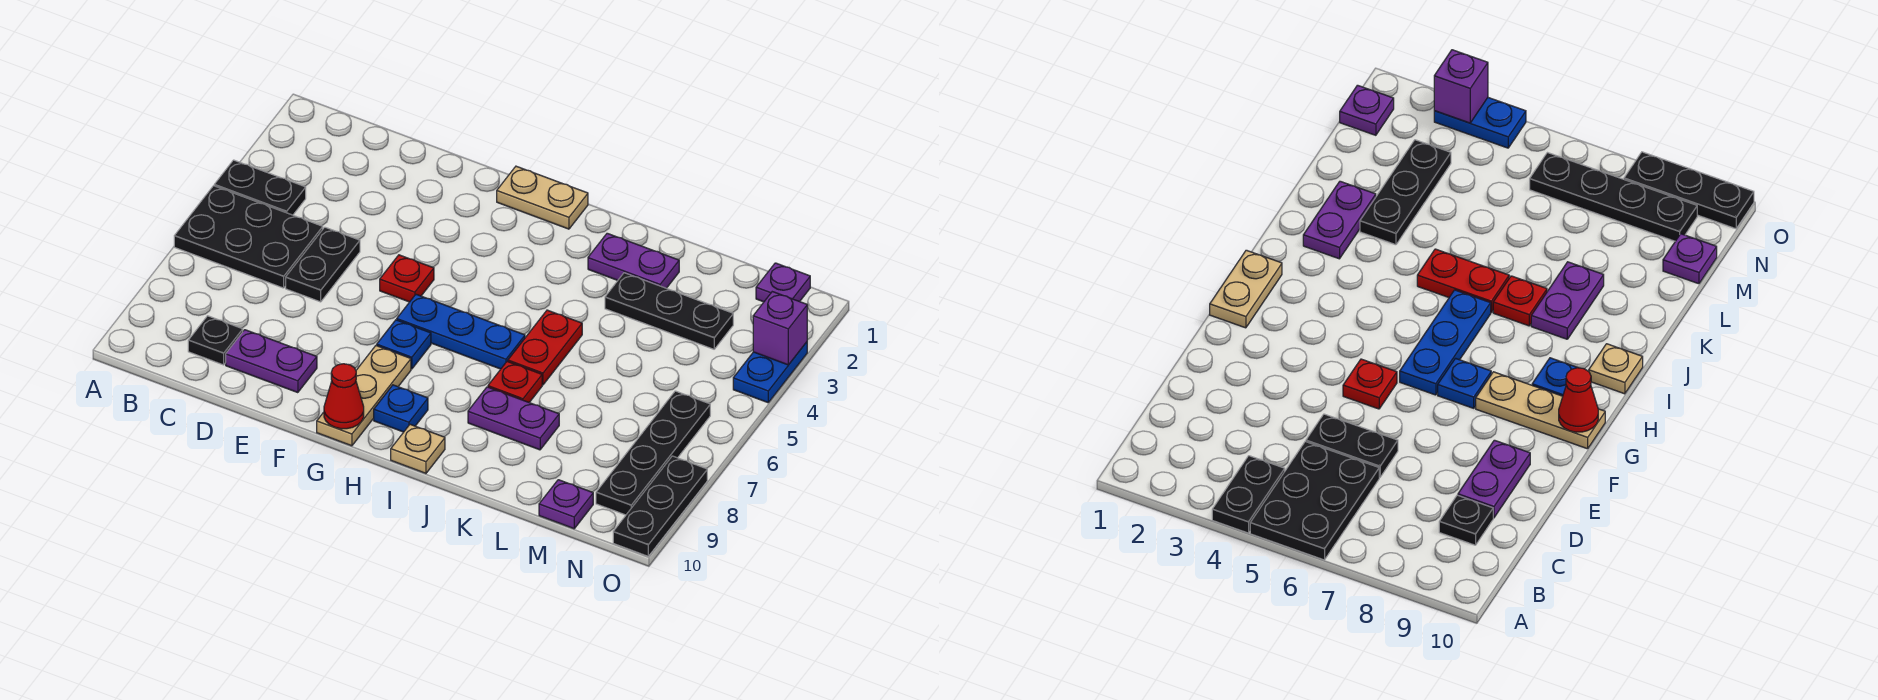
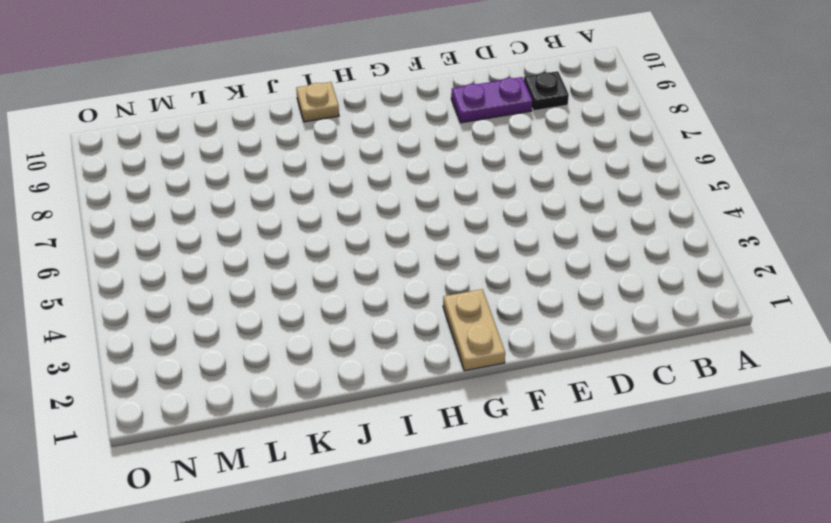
tan plate G1:G2 level 1 -> tan plate G1:H1 level 1
none -> black plate A4:B4 level 1
none -> black plate A5:C6 level 1
none -> black plate D5:D6 level 1

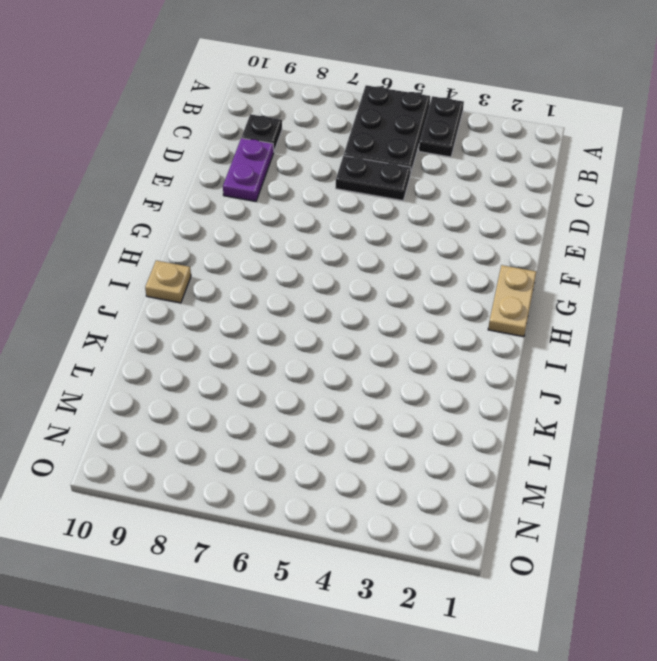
none -> red plate F5 level 1
none -> blue plate G6:I6 level 1
none -> blue plate G7 level 1

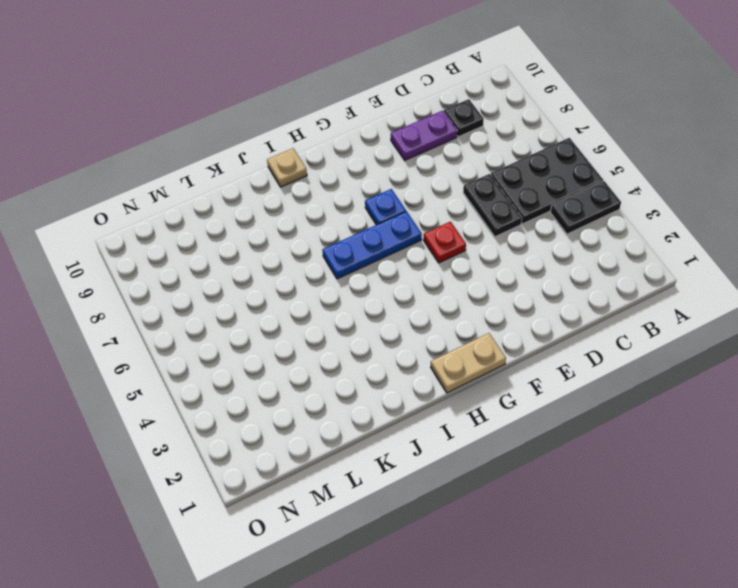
none -> tan plate G8:G10 level 1
none -> blue plate H9 level 1
none -> purple plate J2:K2 level 1

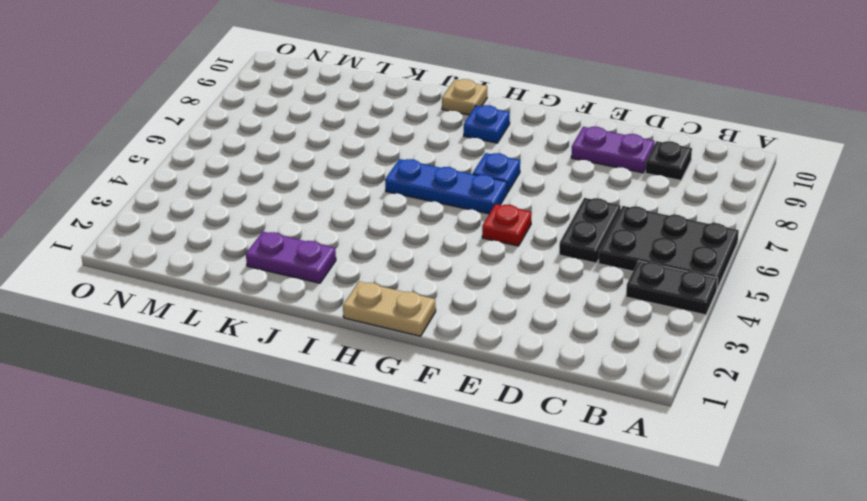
none -> tan plate G8:G10 level 1
none -> red plate J5:J6 level 1
none -> red plate J7 level 1

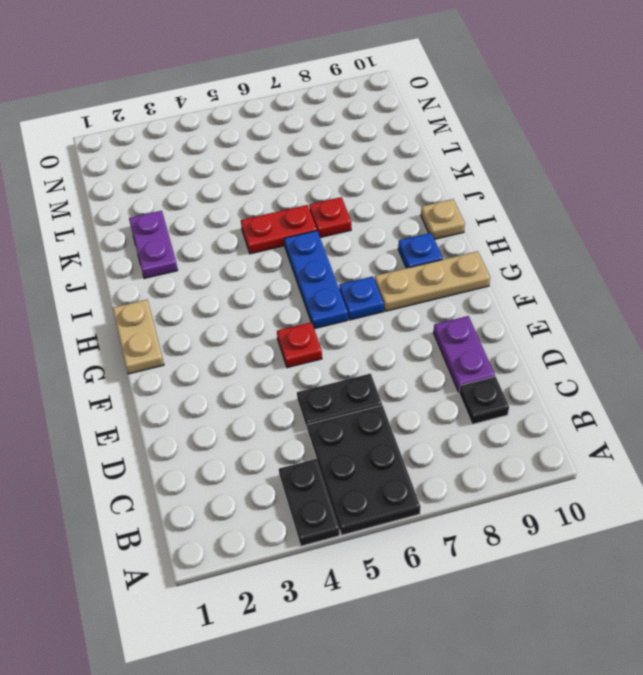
none -> purple plate J8:K8 level 1
none -> black plate K3:M3 level 1
none -> purple plate M10 level 1

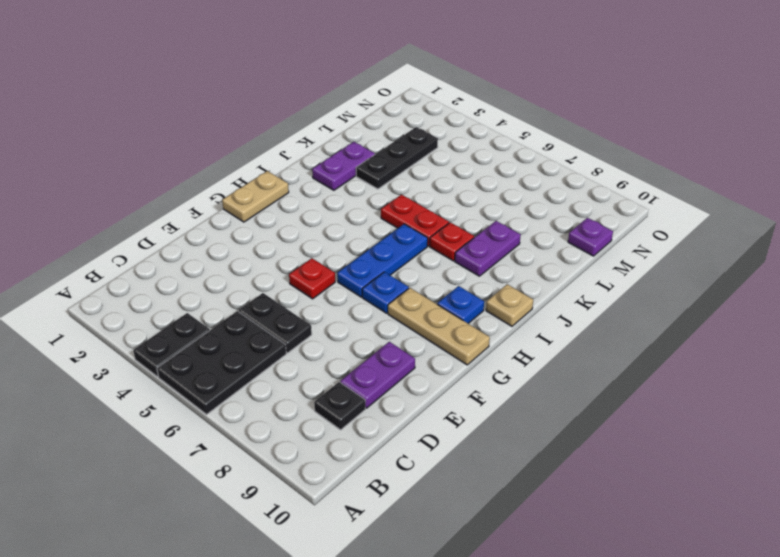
none -> purple plate N1 level 1
none -> black plate N6:N9 level 1
none -> blue plate O3:O4 level 1

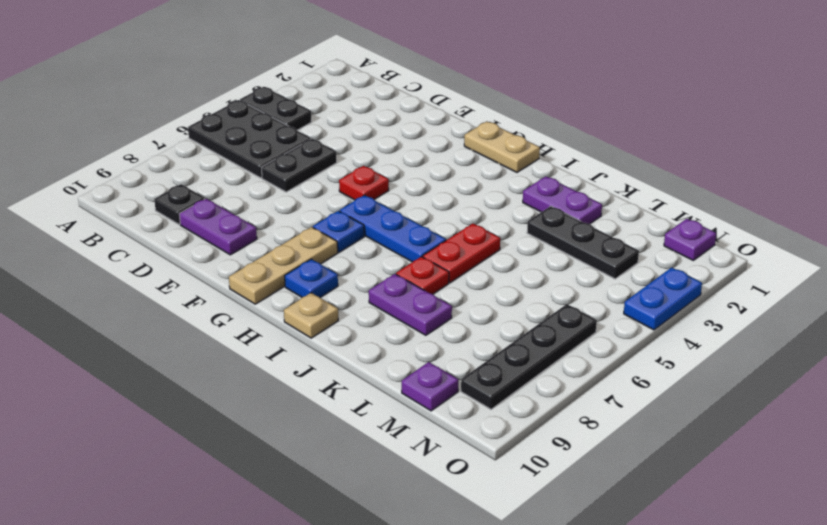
none -> black plate O8:O10 level 1
none -> red cone G10 level 2
none -> purple brick O3 level 2

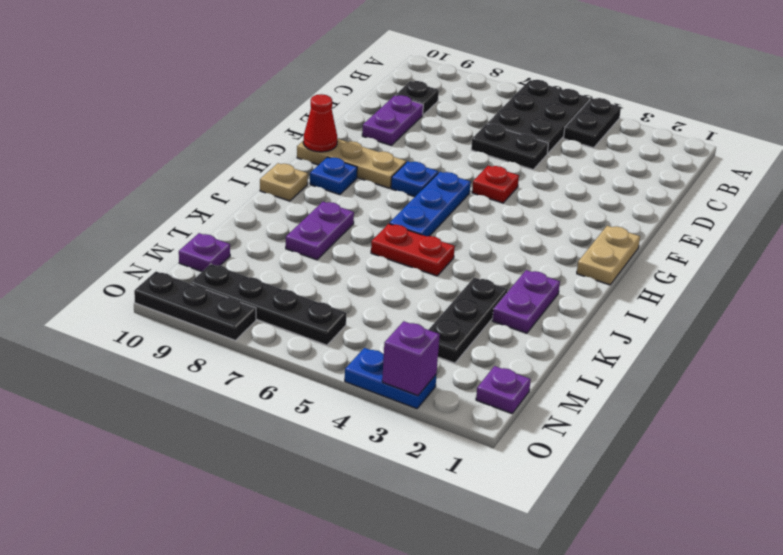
none -> red plate J7 level 1

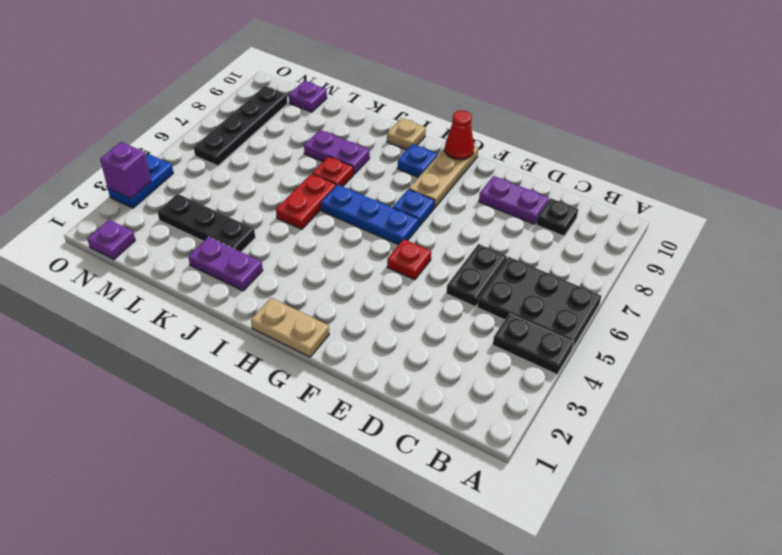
none -> black plate O8:O10 level 1

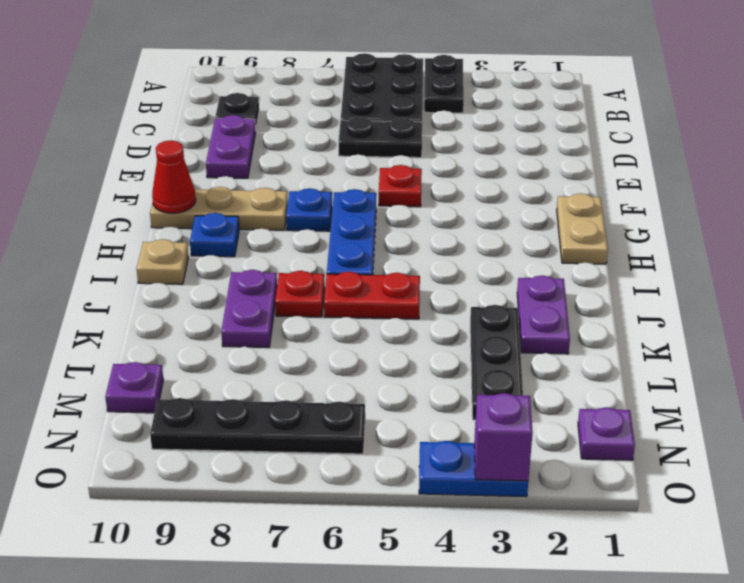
none -> black plate O8:O10 level 1

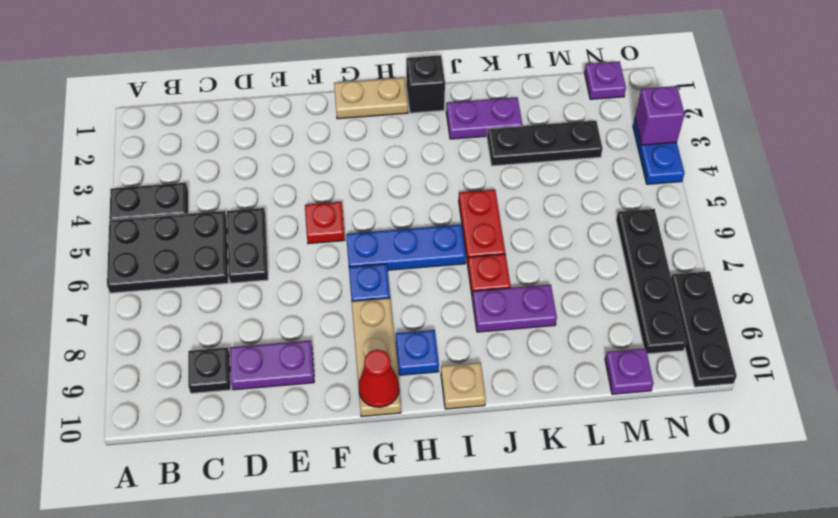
black brick I1 level 1 -> none

